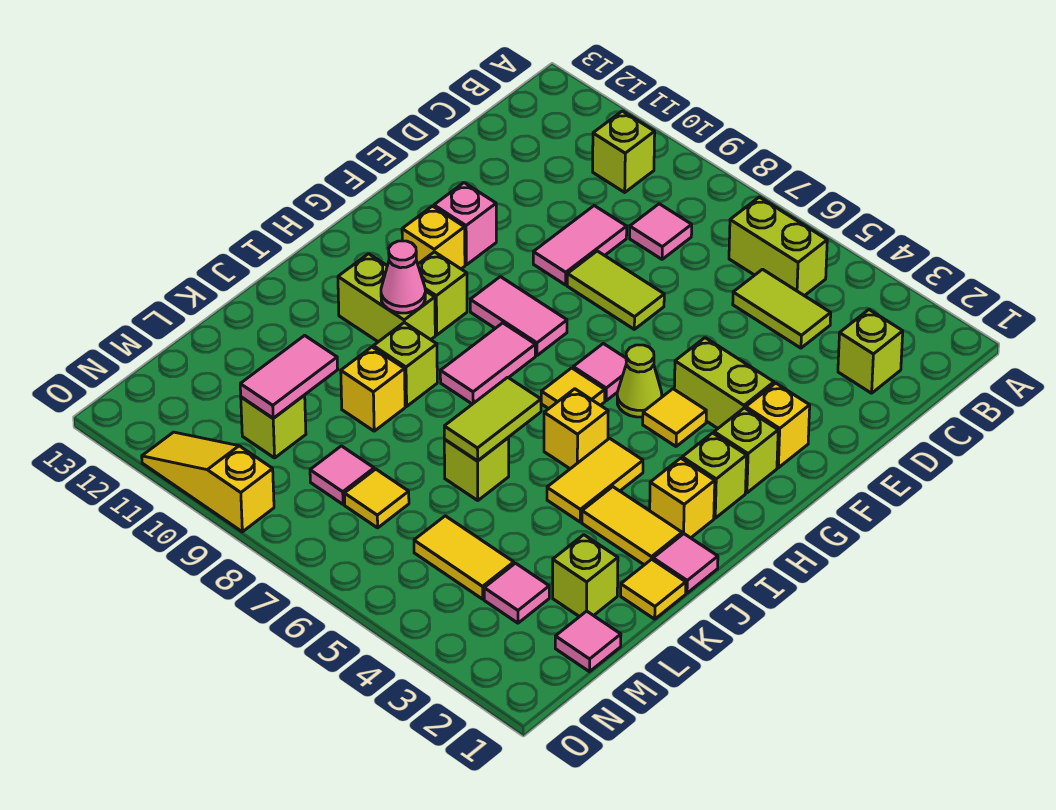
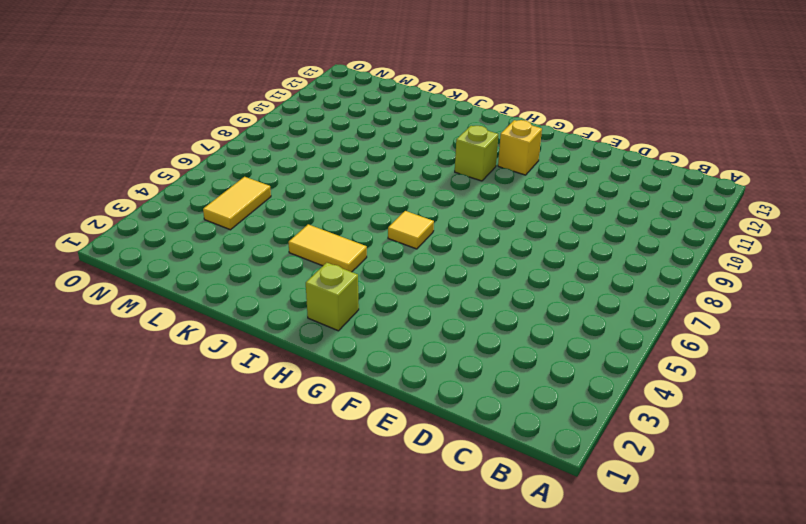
none -> lime brick B5:B6 level 1
none -> lime brick B10 level 1
none -> lime brick C2 level 1
none -> lime tile C4:C5 level 1

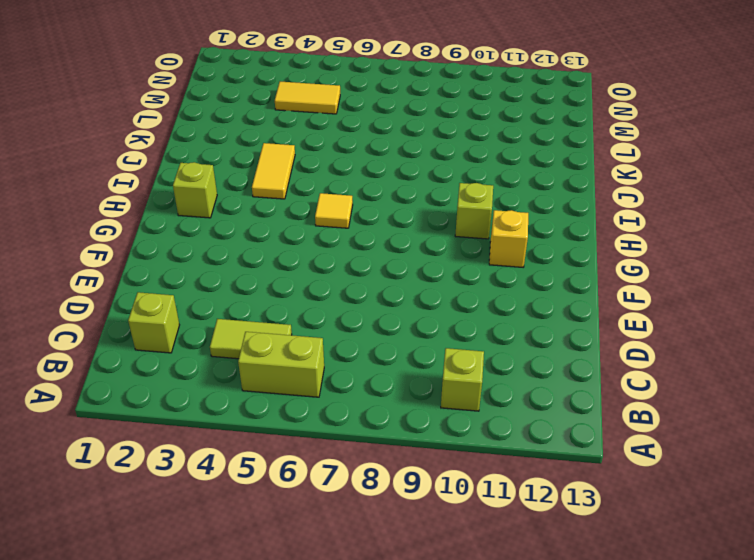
none -> pink tile C8 level 1
none -> pink tile D9:E9 level 1
none -> lime tile E7:E8 level 1
none -> yellow brick F2 level 1

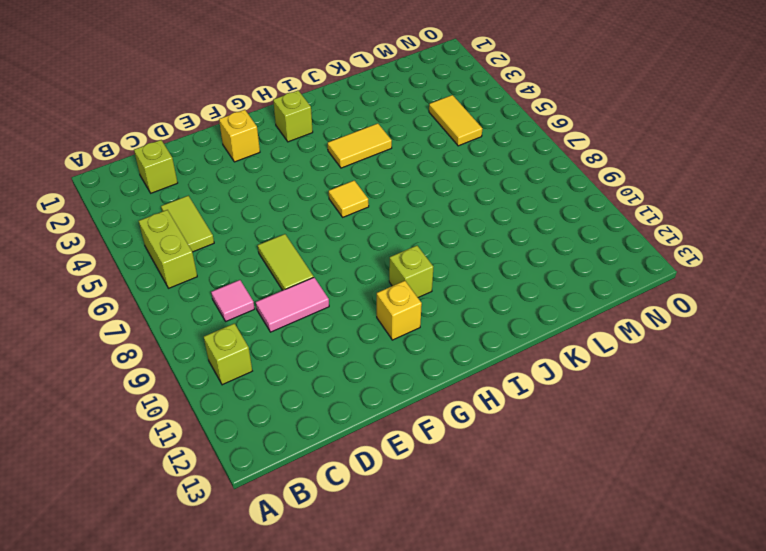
none -> lime brick F3:F4 level 1
none -> pink brick F11 level 1
none -> lime brick G2 level 1
none -> yellow tile G4 level 1

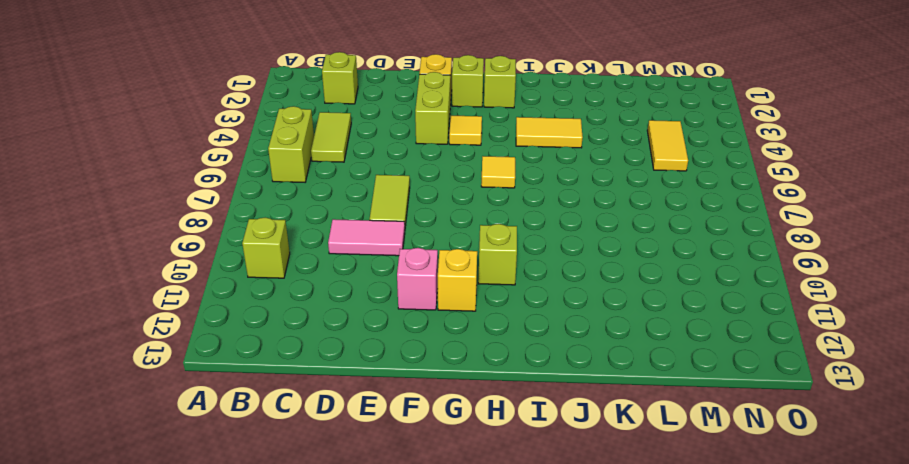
none -> pink tile C8 level 1
none -> lime cone G5 level 1
none -> pink tile G6 level 1
none -> pink tile G8:G9 level 1

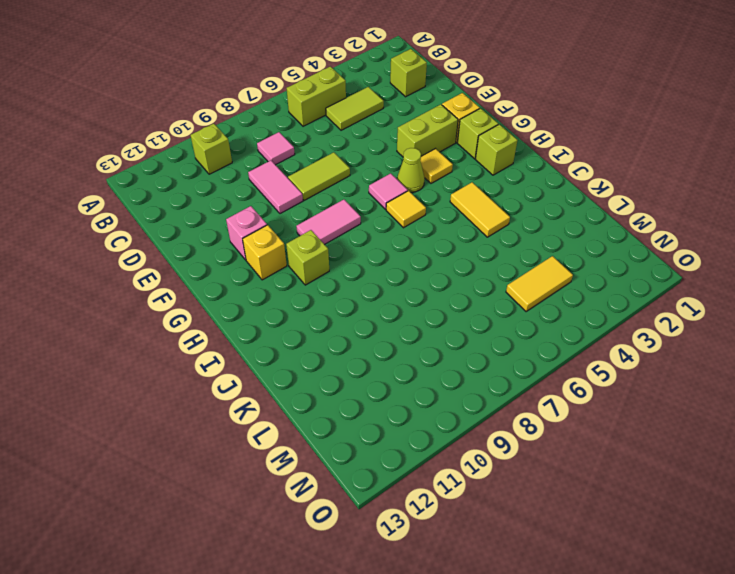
none -> pink tile H8:I8 level 1
none -> yellow brick I2 level 1
none -> yellow brick I5 level 1
none -> lime brick I10:I11 level 1

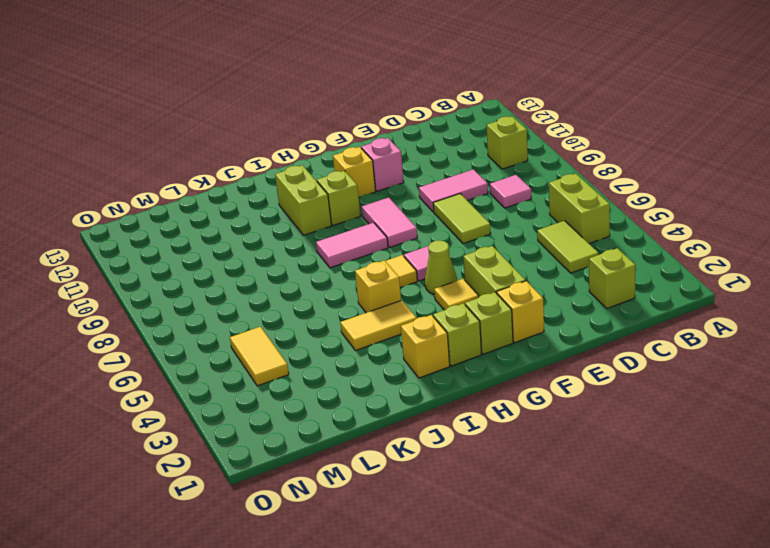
none -> pink tile J1 level 1
none -> yellow tile J2:J3 level 1
none -> lime brick J9 level 1
none -> yellow tile K1 level 1

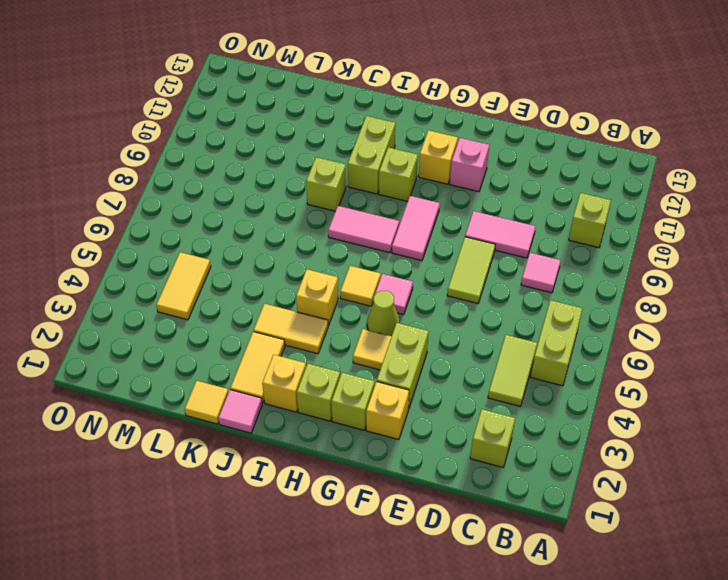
none -> lime brick K6 level 1
none -> yellow brick K9 level 1
none -> lime brick L2 level 1
none -> pink tile M1 level 1

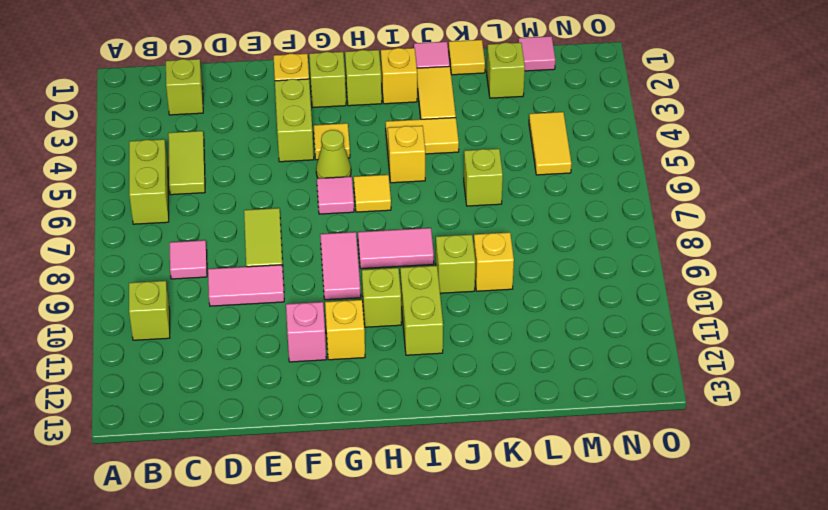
none -> pink tile M3 level 1
none -> yellow tile M7 level 1
none -> pink tile M8 level 1
none -> lime brick M10 level 1

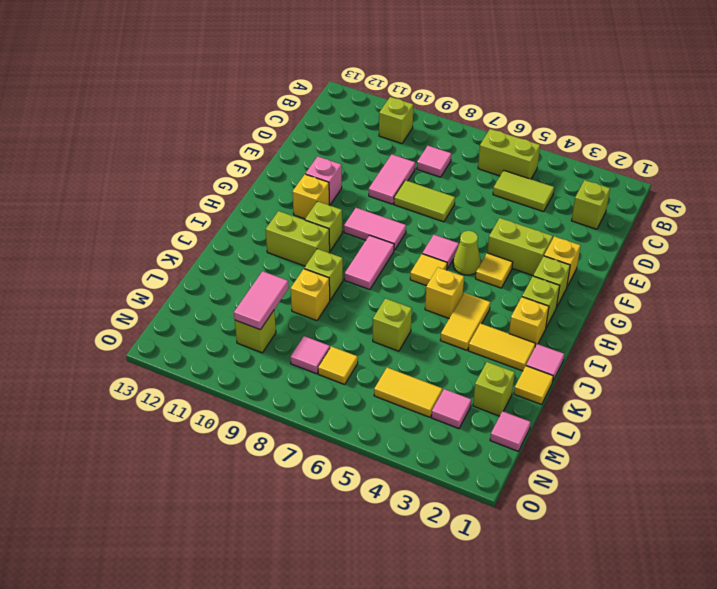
none -> yellow slope O9:O11 level 1 top 9
none -> pink cone I10 level 2
none -> lime tile J6:K6 level 2

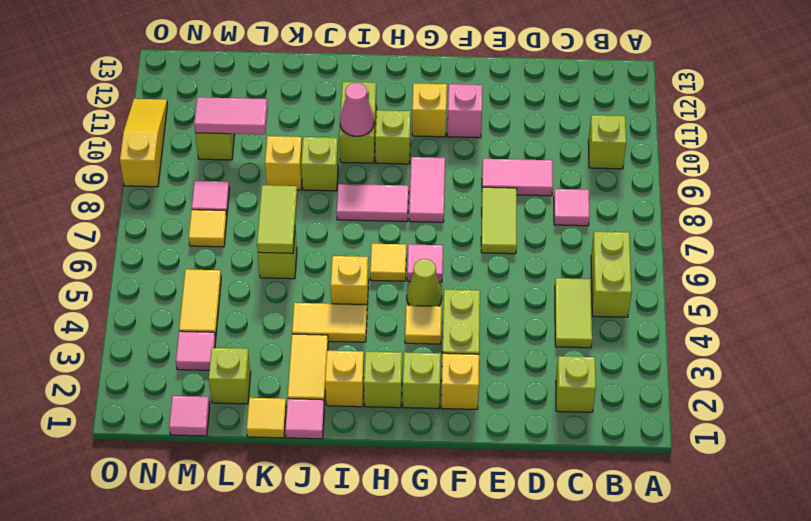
lime tile K6:K7 level 2 -> lime tile J6:K6 level 2

